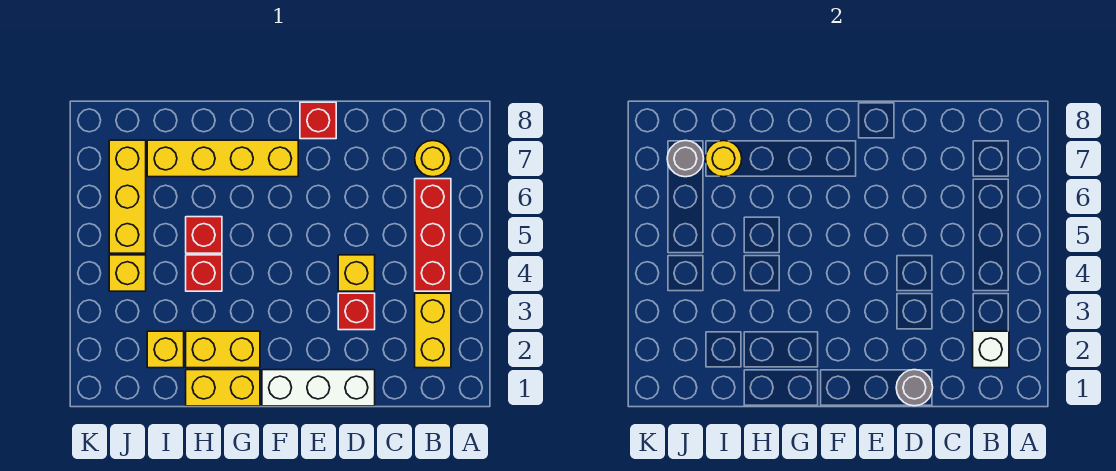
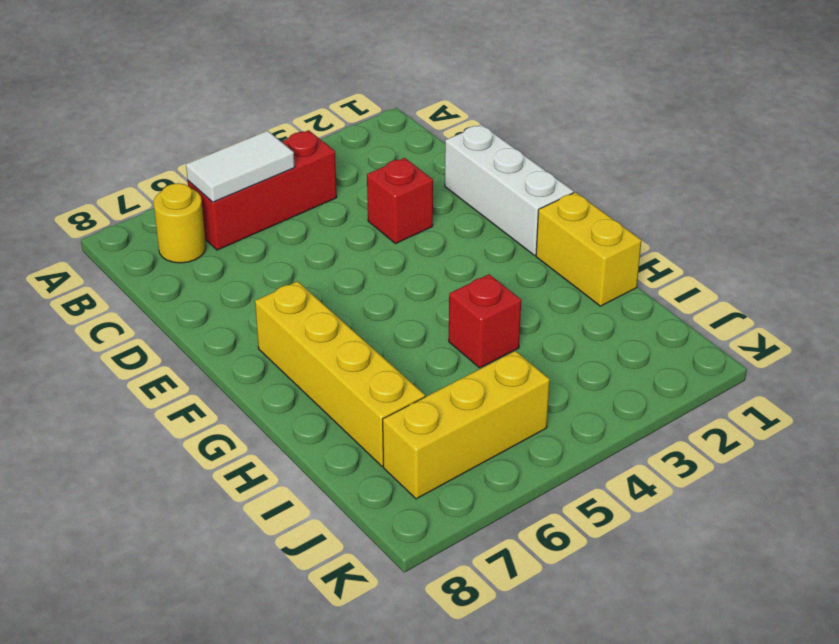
white tile B5:B6 level 2 -> none
none -> yellow brick B2:B3 level 1
none -> yellow brick D4 level 1
none -> red brick E8 level 1

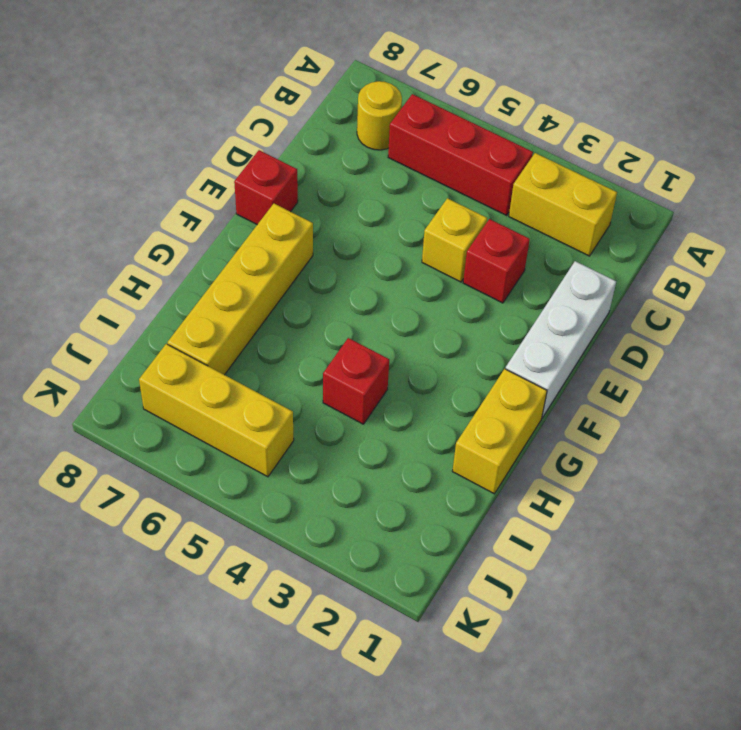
none -> yellow brick G2:H2 level 1
none -> red brick H5 level 1
none -> yellow brick I2 level 1

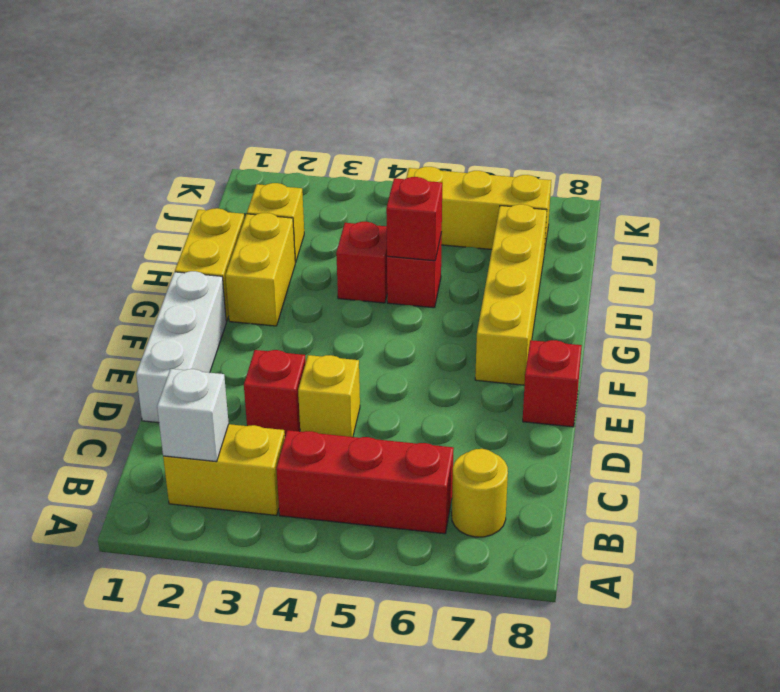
red brick H5 level 2 -> none
none -> yellow brick J4 level 1
none -> grey round brick D1 level 2
none -> yellow round brick I7 level 2

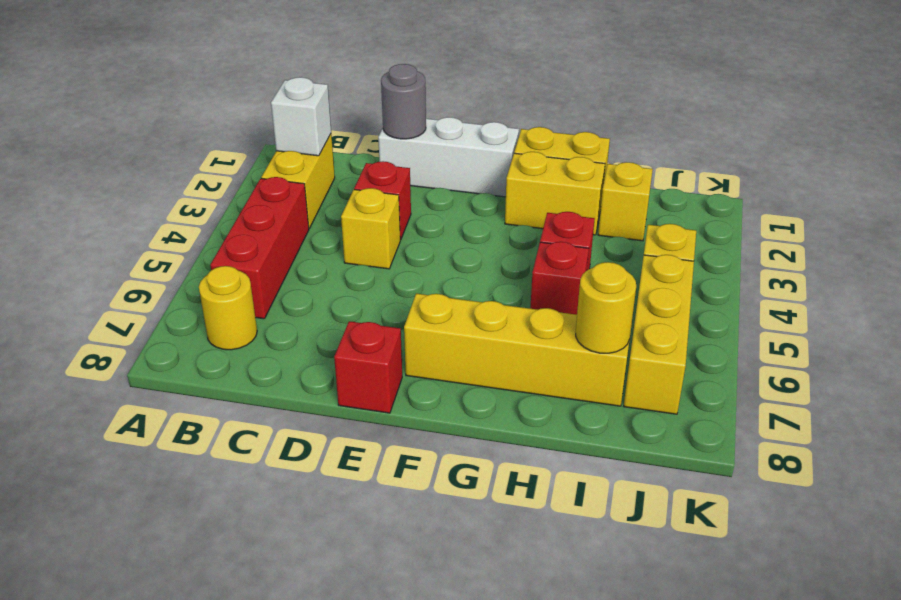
none -> grey round brick J7 level 2

